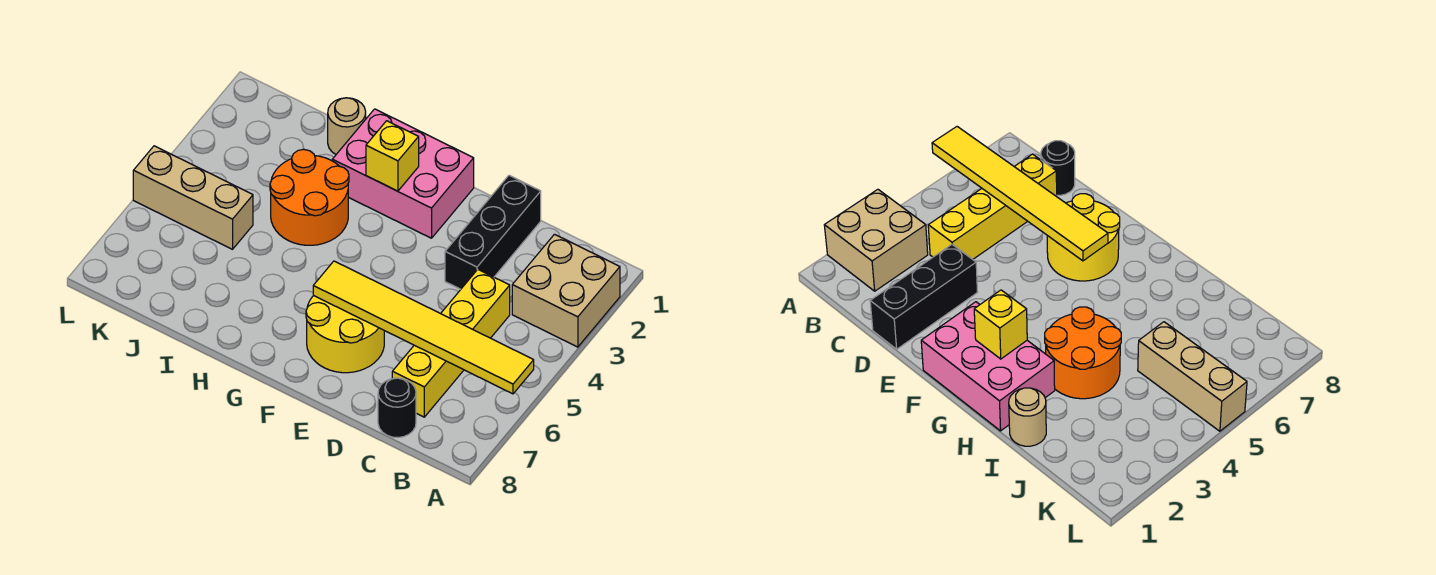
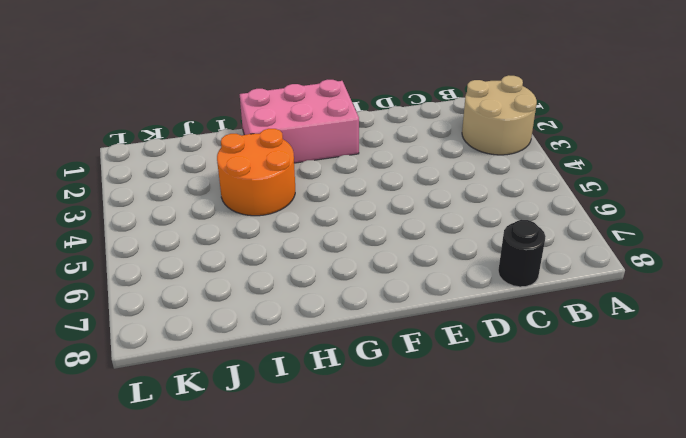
tan round brick A2:B3 level 1 -> tan brick A2:B3 level 1
none -> yellow brick C4:C7 level 1
none -> black brick D1:D3 level 1

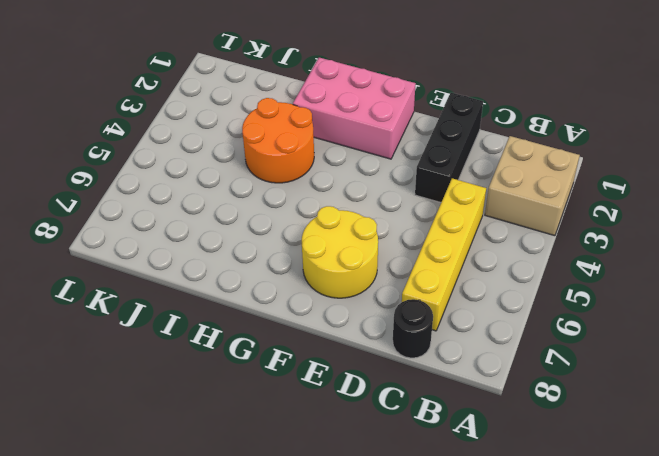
none -> tan round brick I1 level 1
none -> tan brick J5:L5 level 1

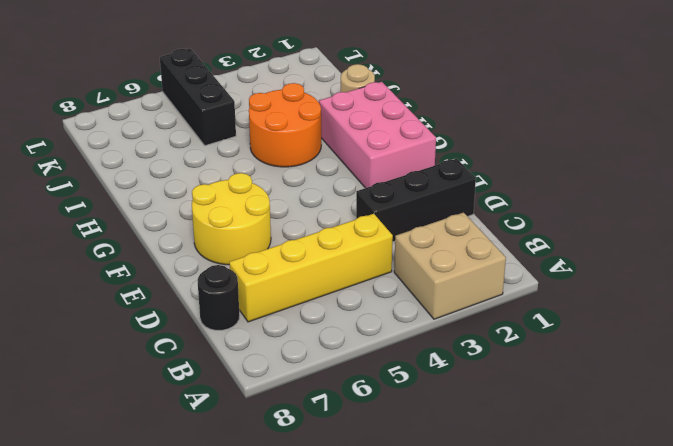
black brick J5:L5 level 1 -> tan brick J5:L5 level 1
none -> yellow tile A6:F6 level 2
none -> yellow brick G2 level 2

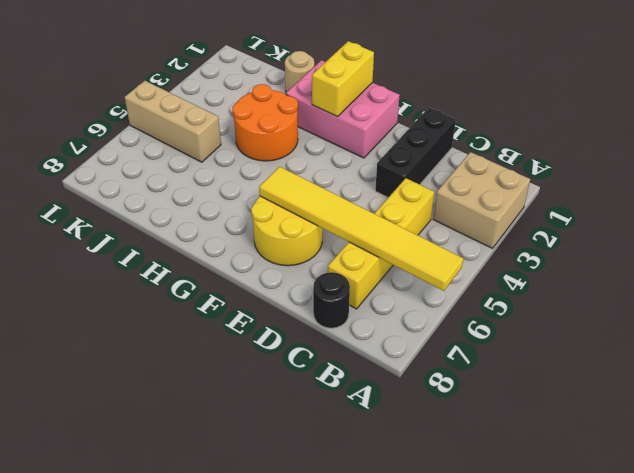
yellow brick G1:G2 level 2 -> yellow brick G2 level 2

